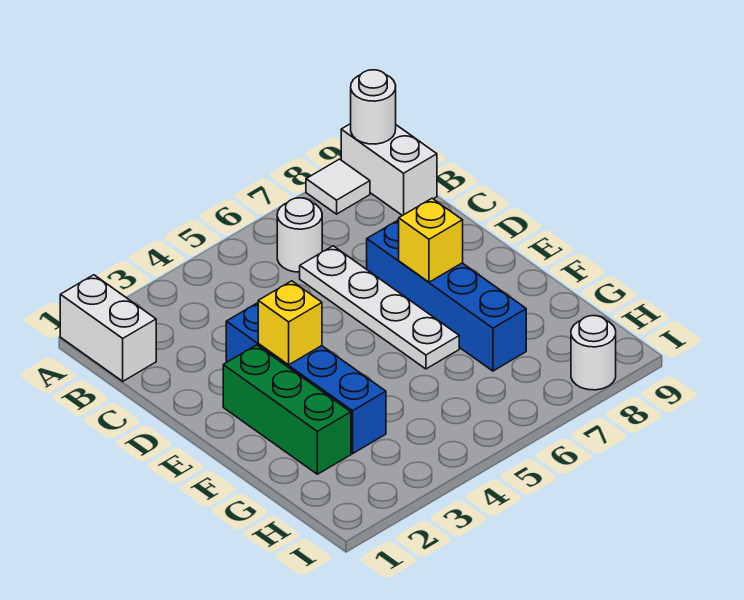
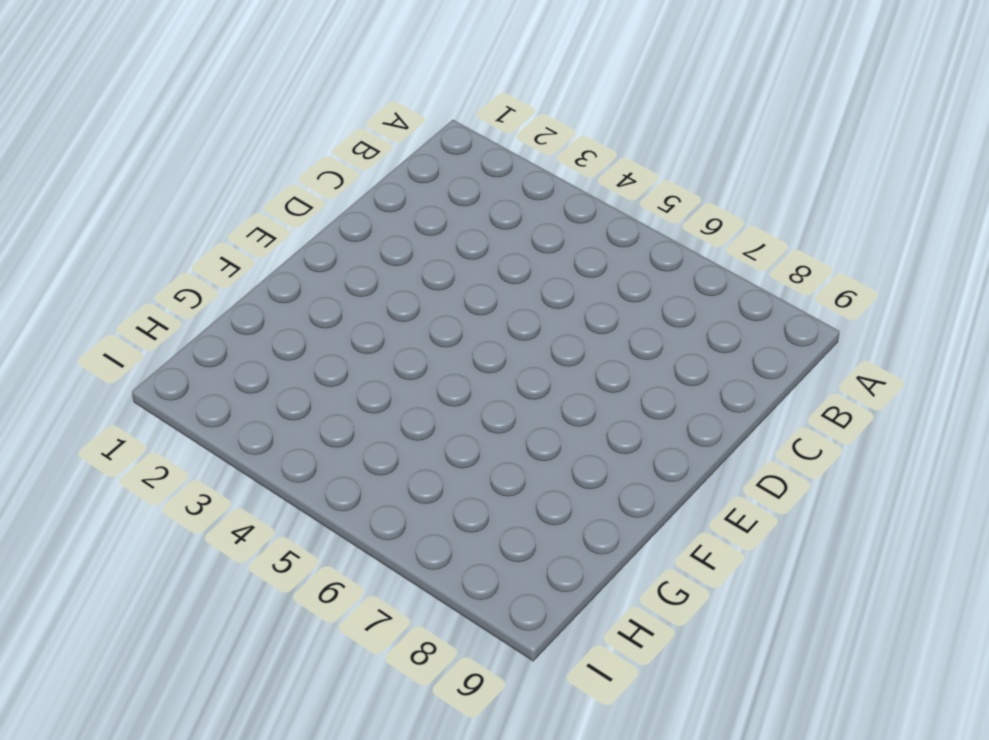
none -> white brick A1:B1 level 1
none -> white tile A8 level 1
none -> white brick A9:B9 level 1

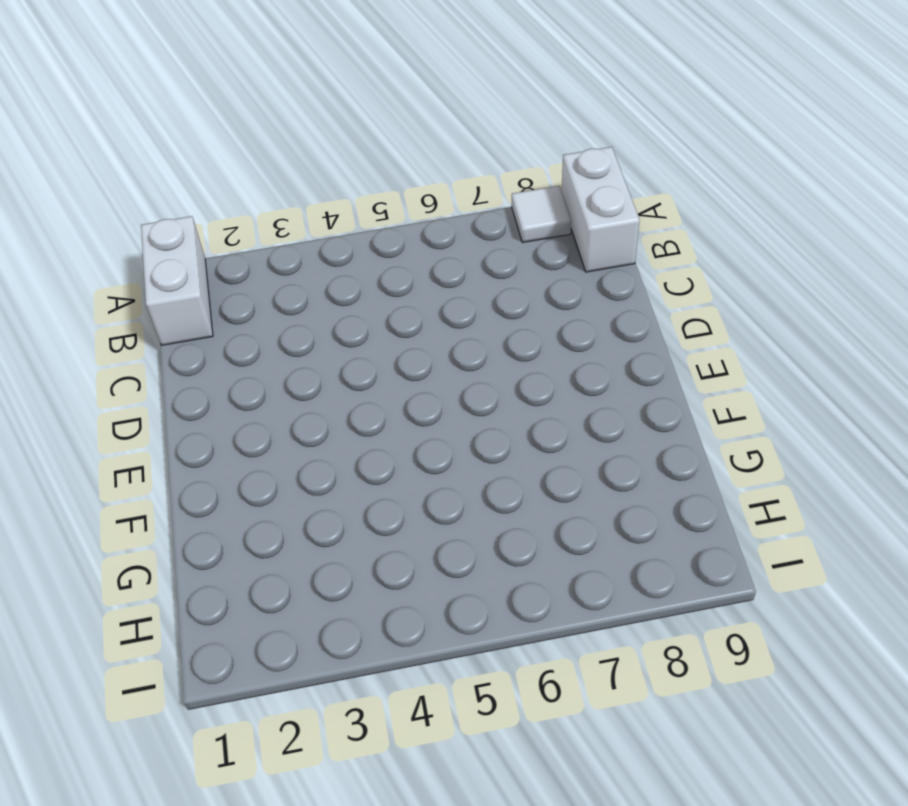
none -> white round brick B6 level 1
none -> white plate C6:F6 level 1
none -> blue brick D3:G3 level 1

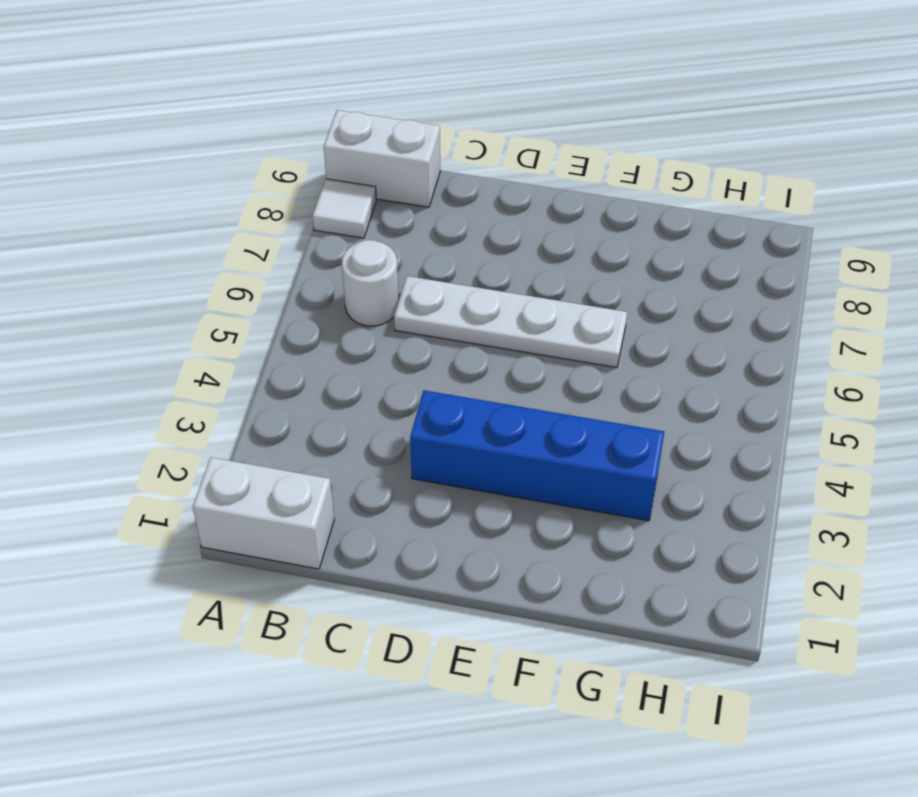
none -> blue brick D7:G7 level 1
none -> green brick E2:G2 level 1
none -> white round brick I8 level 1

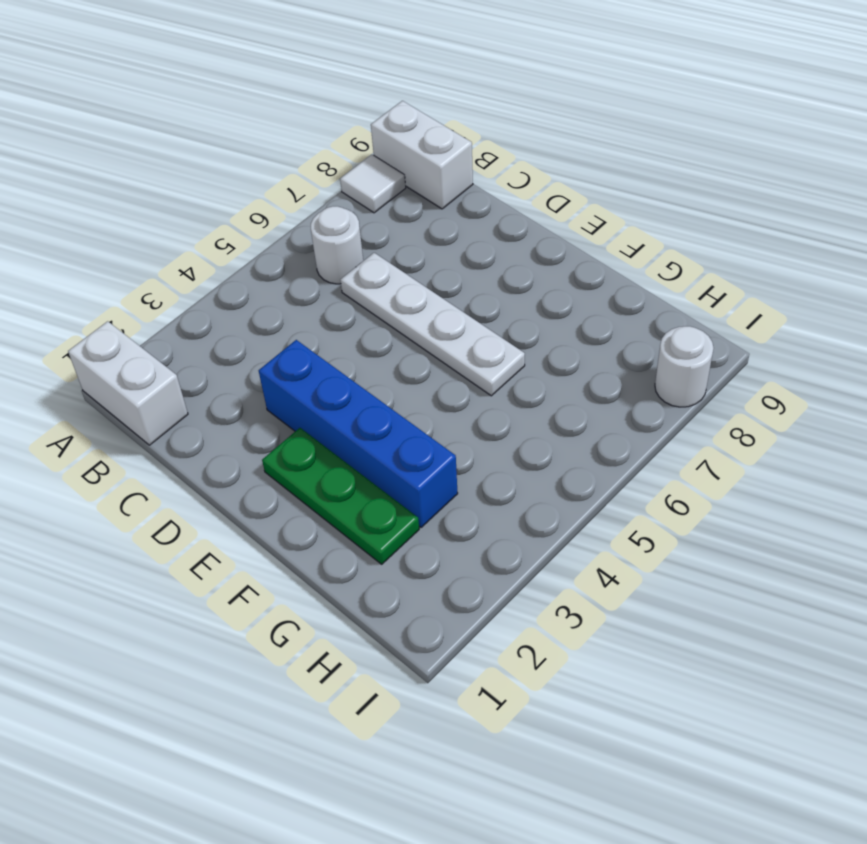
green plate E2:G2 level 1 -> green brick E2:G2 level 1
none -> blue brick D7:G7 level 1
none -> white round brick A9 level 2
none -> yellow brick E3 level 2

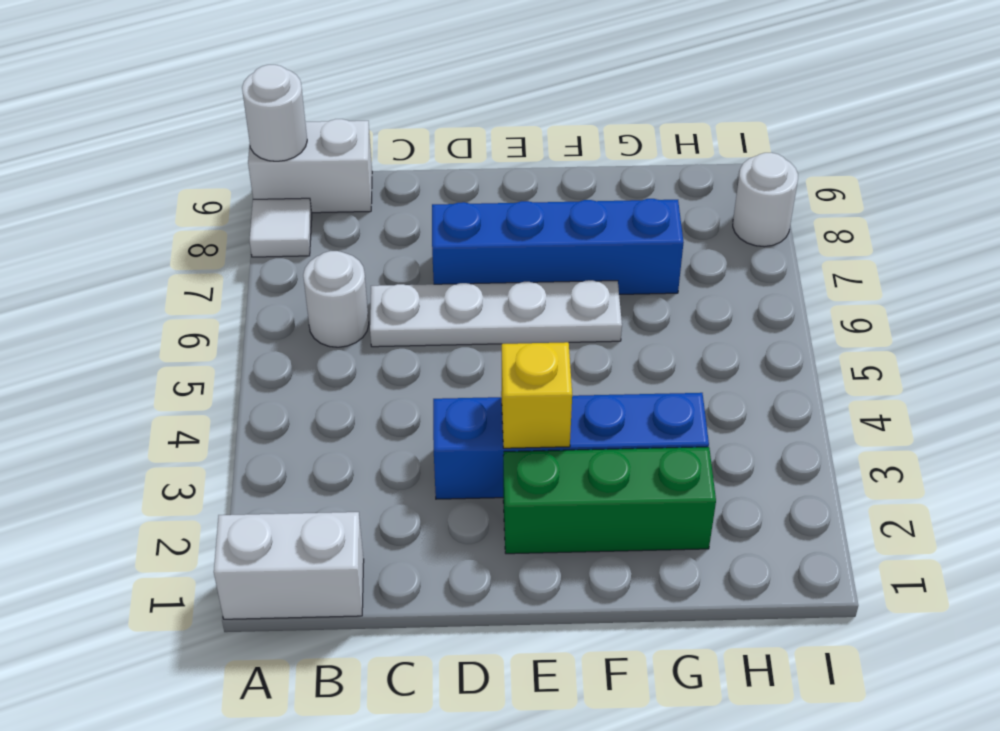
none -> yellow brick E7 level 2

